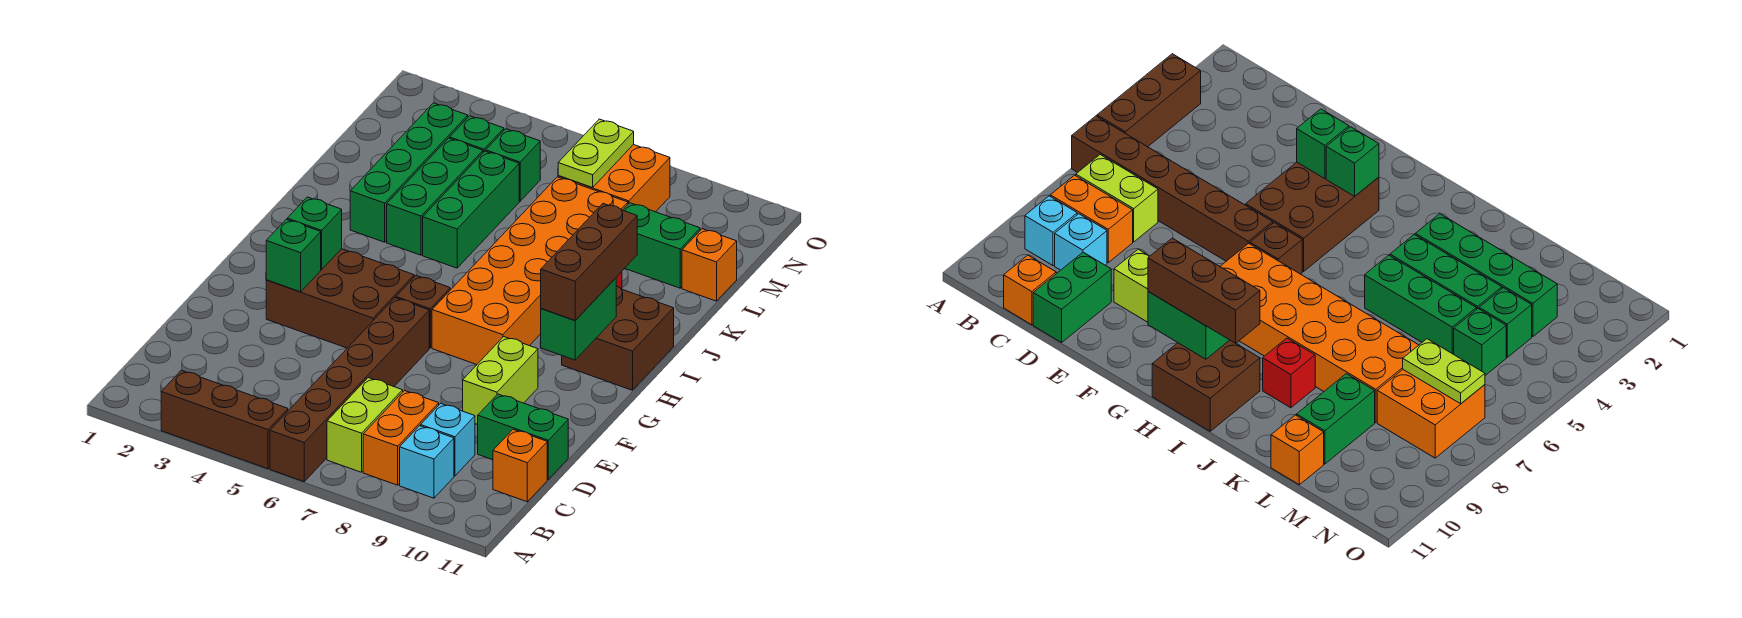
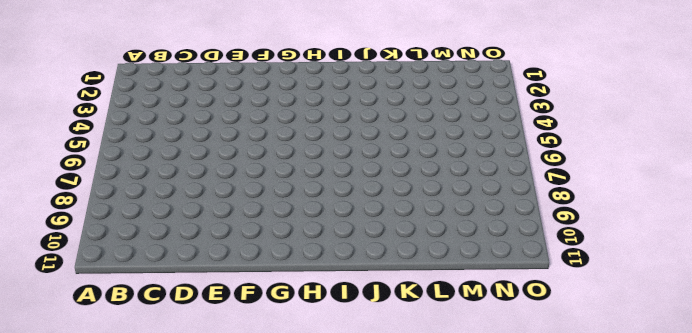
none -> brown brick A3:A5 level 1
none -> brown brick A6:F6 level 1
none -> lime brick B7:C7 level 1

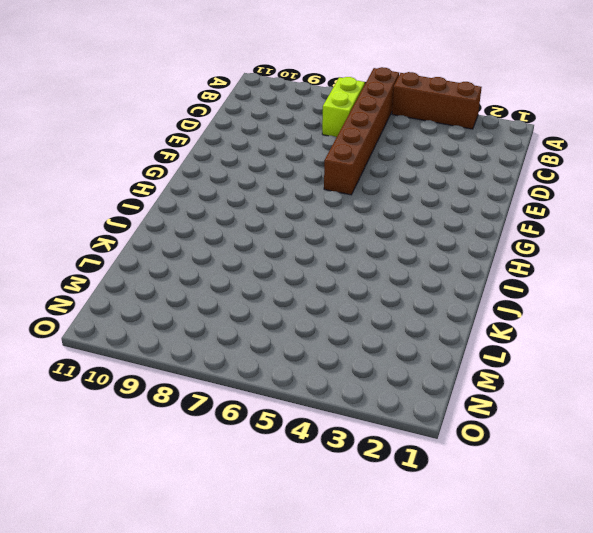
none -> orange brick B8:C8 level 1
none -> cyan brick B9 level 1
none -> cyan brick C9 level 1

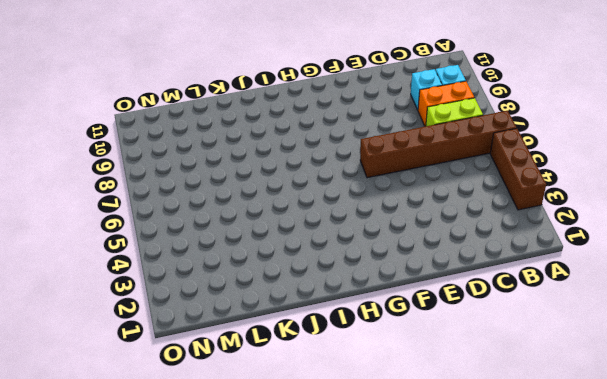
none -> orange brick C11 level 1
none -> green brick D10:D11 level 1
none -> lime brick E9:F9 level 1

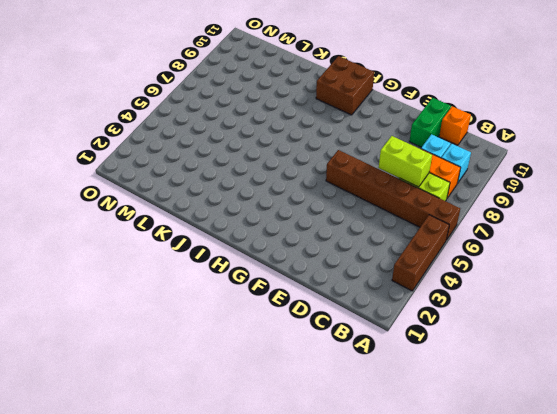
lime brick C7:D7 level 2 -> lime brick E9:F9 level 1
none -> brown brick F3:G5 level 1
none -> brown brick G6 level 1
none -> orange brick G7:L8 level 1

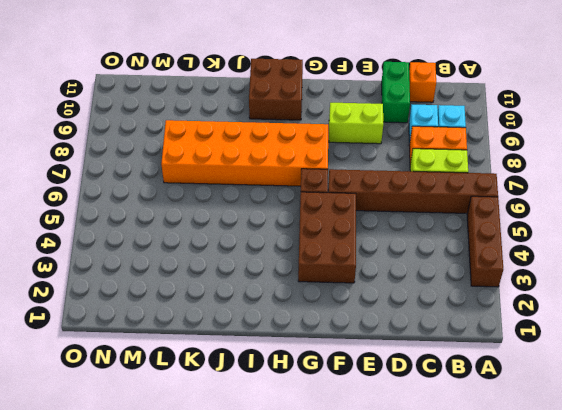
none -> green brick J3:M3 level 1
none -> green brick J4:L4 level 1
none -> green brick J5:L5 level 1

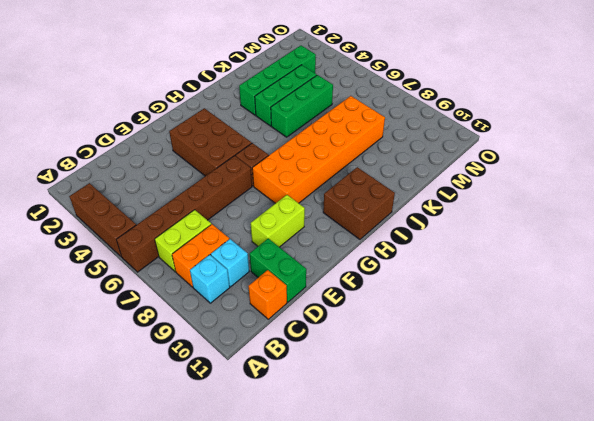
none -> red brick J9 level 1
none -> green brick L9:L10 level 1
none -> orange brick L11 level 1

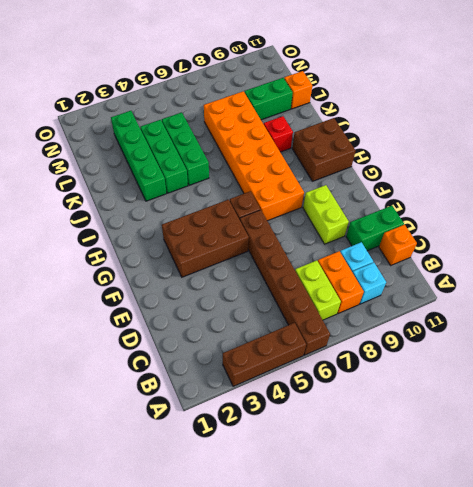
none -> green brick M4 level 1
none -> green brick M5 level 1
none -> orange brick M7:N8 level 1

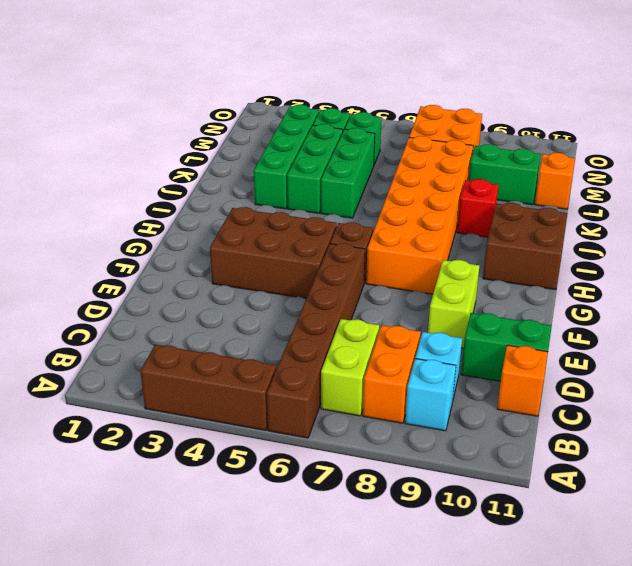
none -> green brick F3 level 2
none -> green brick G3 level 2
none -> green brick G10:H10 level 2

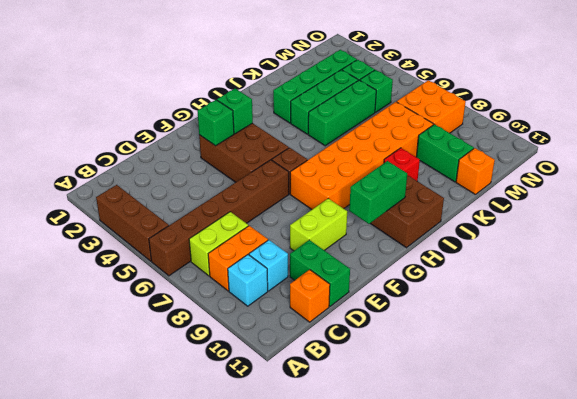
none -> lime plate M7:N7 level 2
none -> brown brick G10:I10 level 3

